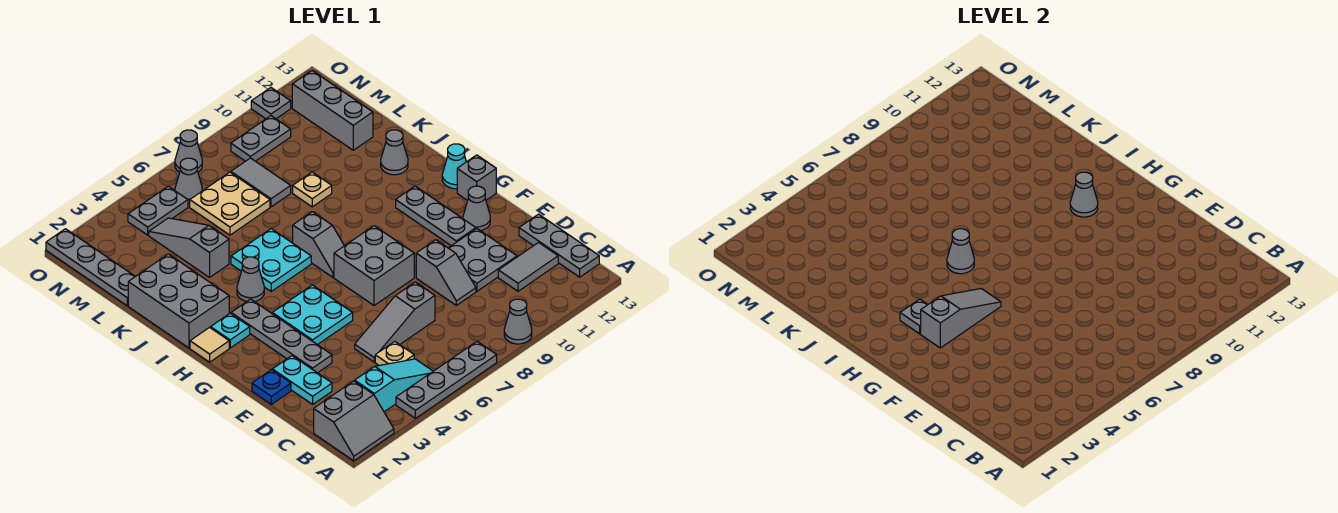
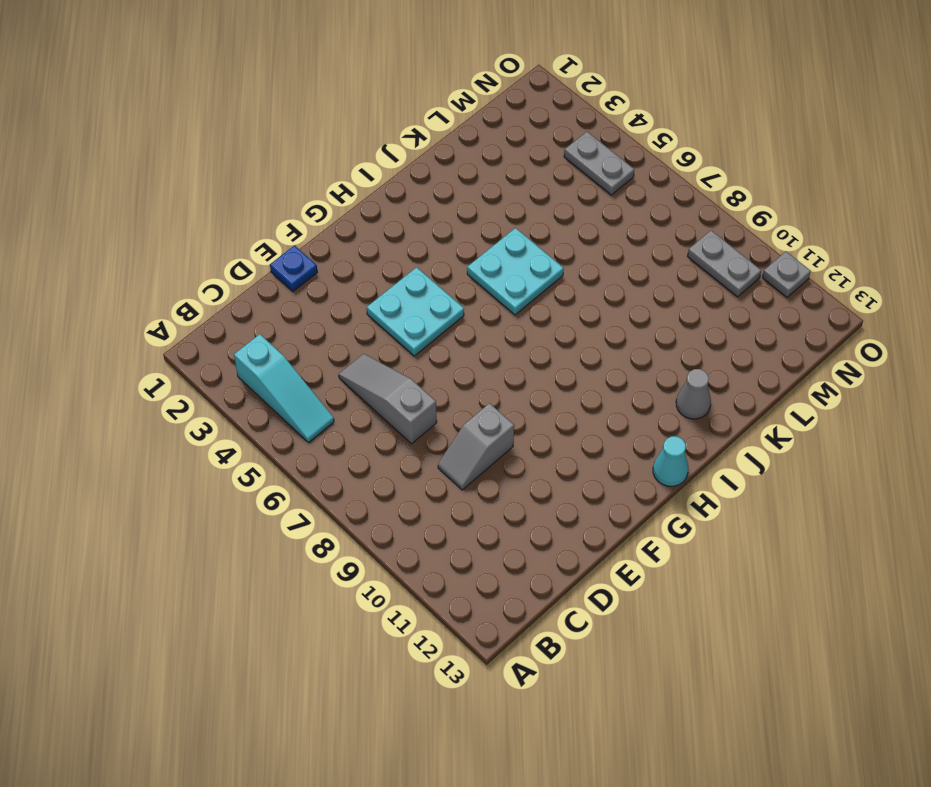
none -> grey slope A1:B2 level 1 top B
none -> grey plate A4:A7 level 1
none -> grey cone A9 level 1
none -> grey plate B13:D13 level 1

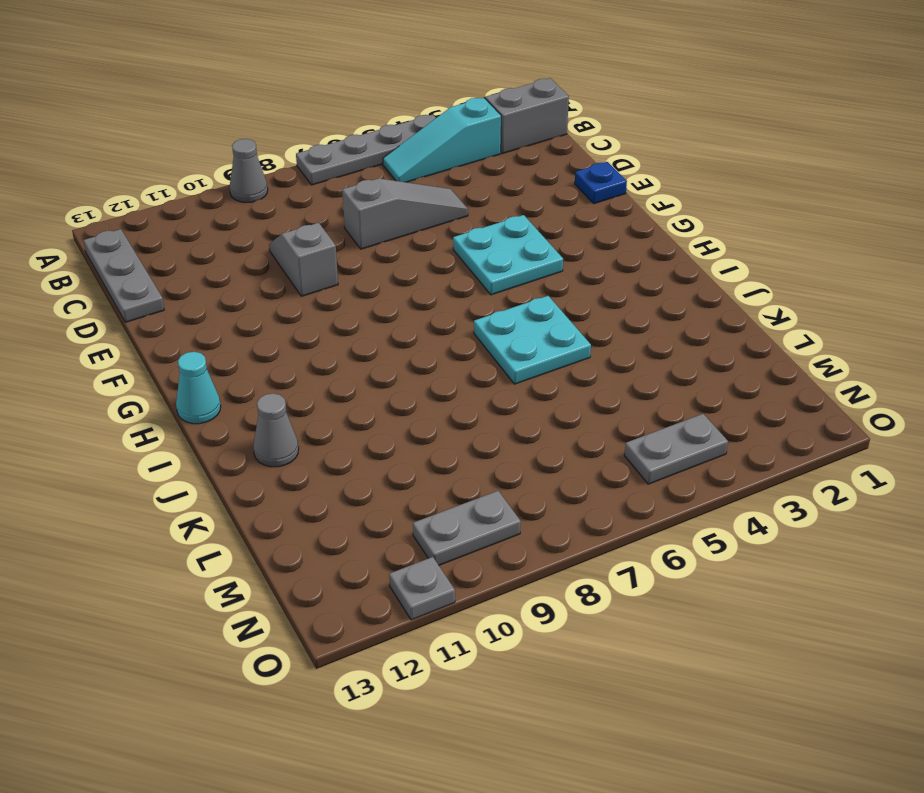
none -> tan plate C5 level 1
none -> grey tile C11:C12 level 1
none -> cyan plate D2:E2 level 1
none -> grey plate D10:E11 level 1

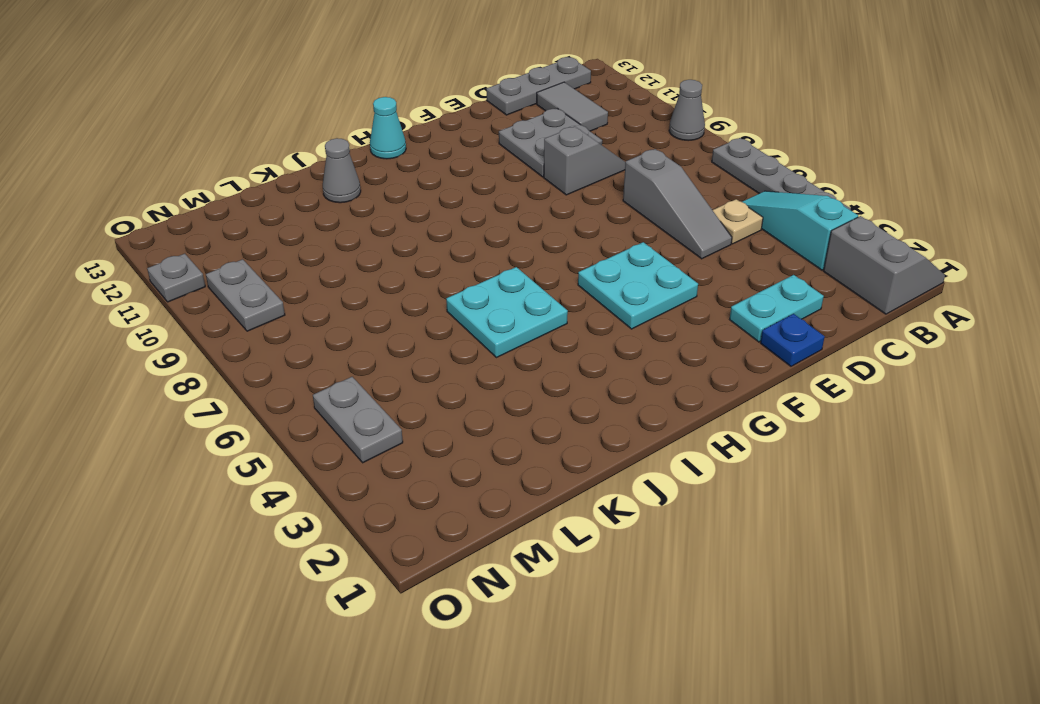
none -> grey plate E3:H3 level 1
none -> grey brick F7:G8 level 1
none -> grey plate F11:H11 level 1
none -> grey cone F12 level 1

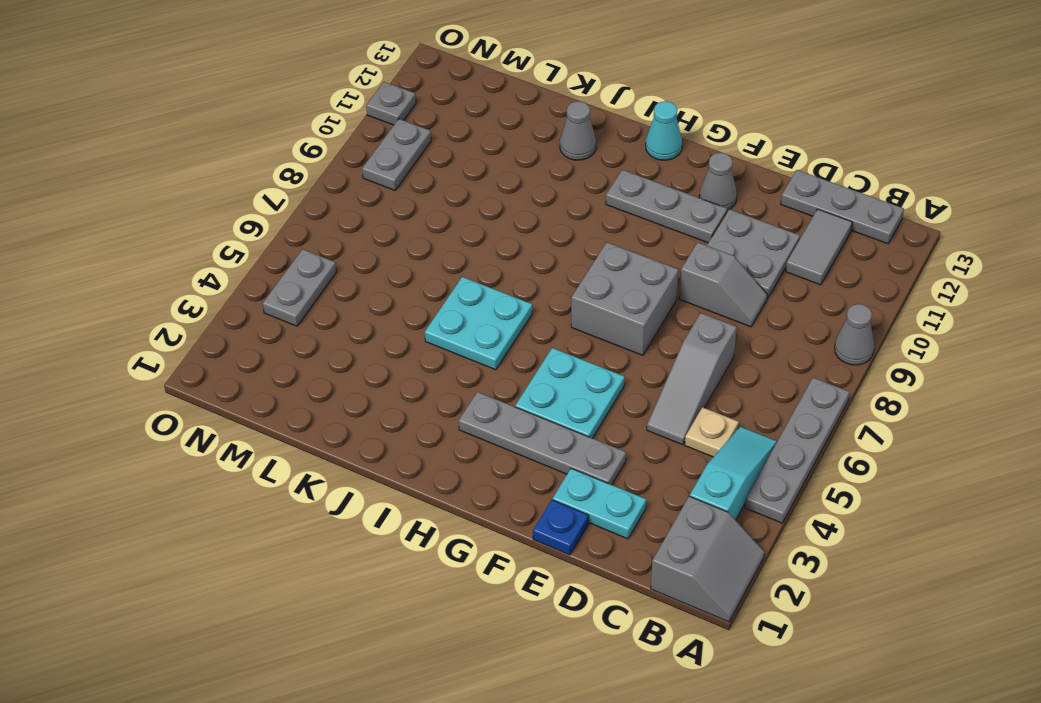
none -> grey brick G13 level 1
none -> tan tile H1 level 1
none -> cyan plate H2 level 1
none -> grey slope H7:I7 level 1 top I

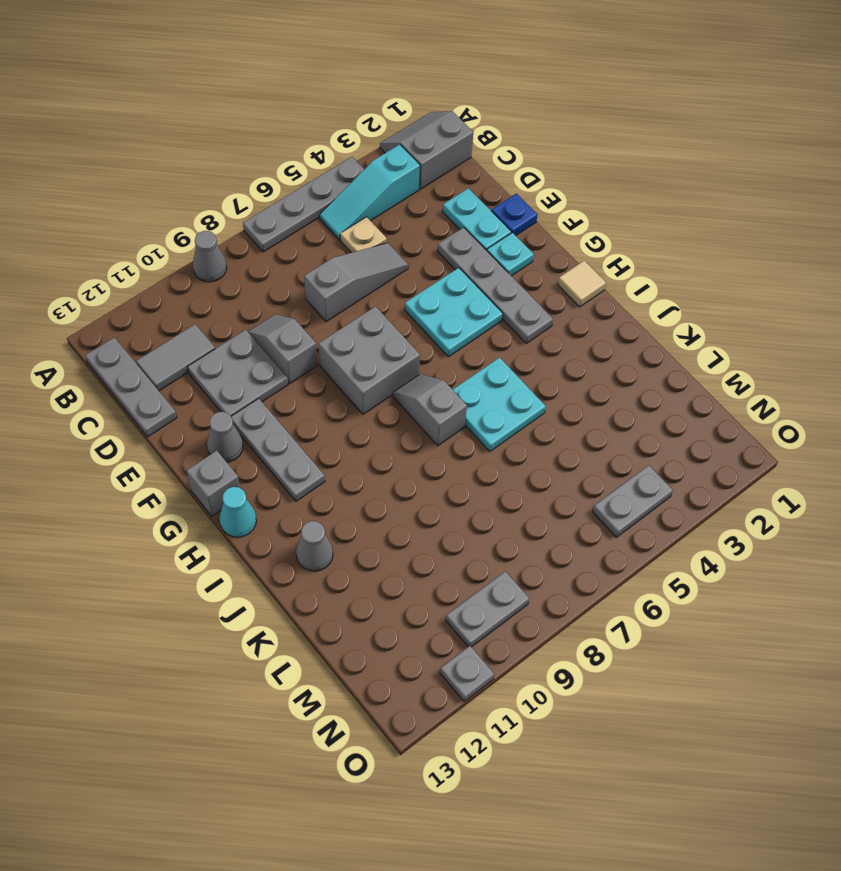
cyan plate F2 level 1 -> cyan plate H2 level 1
none -> grey brick I1:K2 level 1
none -> grey cone I4 level 1
none -> grey slope K4:M4 level 1 top K
none -> tan plate K9 level 1

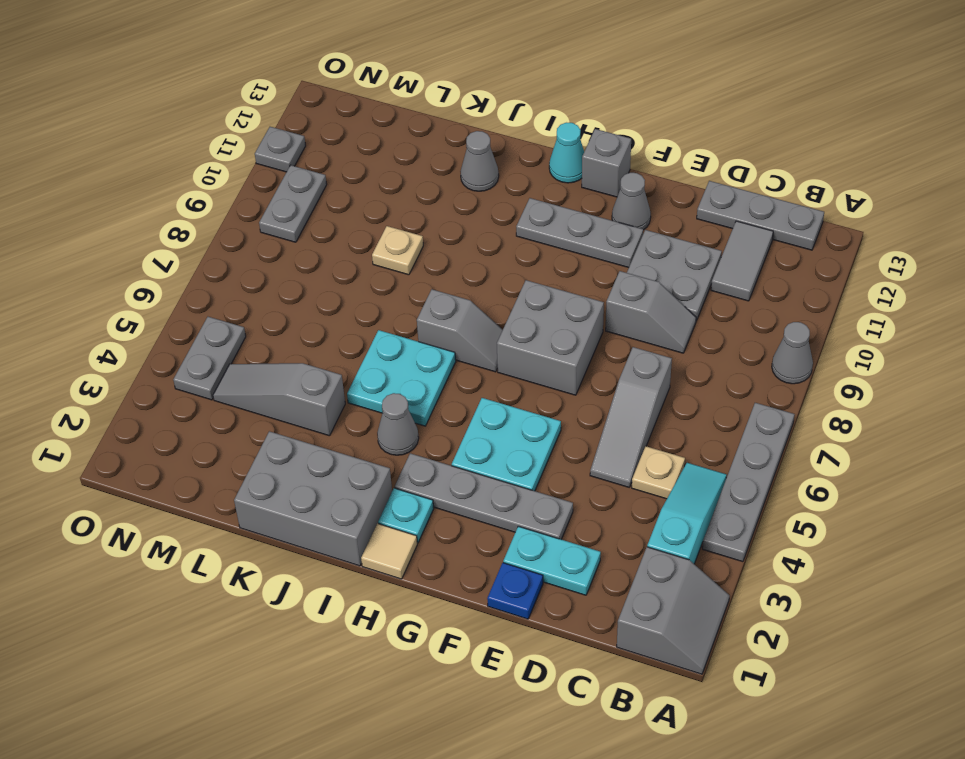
none -> grey plate L1:O1 level 1
none -> tan plate L6:M7 level 1
none -> grey tile L8:M8 level 1
none -> grey brick L12:N12 level 1

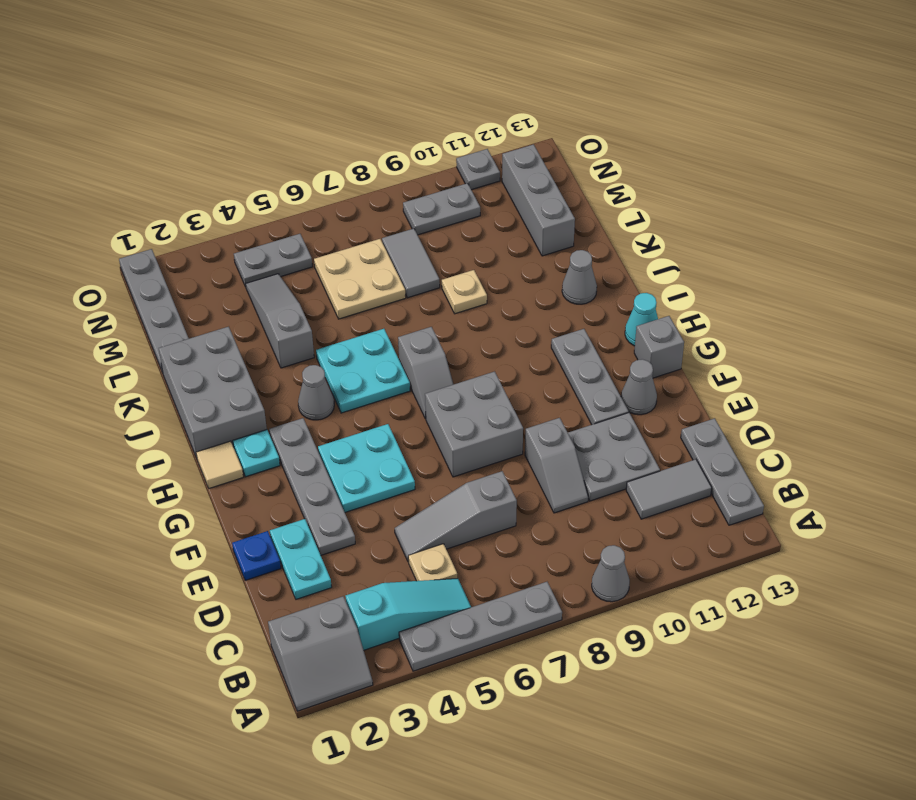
none -> grey cone N6 level 1
none -> grey cone O7 level 1
none -> grey slope G3:G5 level 2 top 3
none -> grey plate H3 level 2

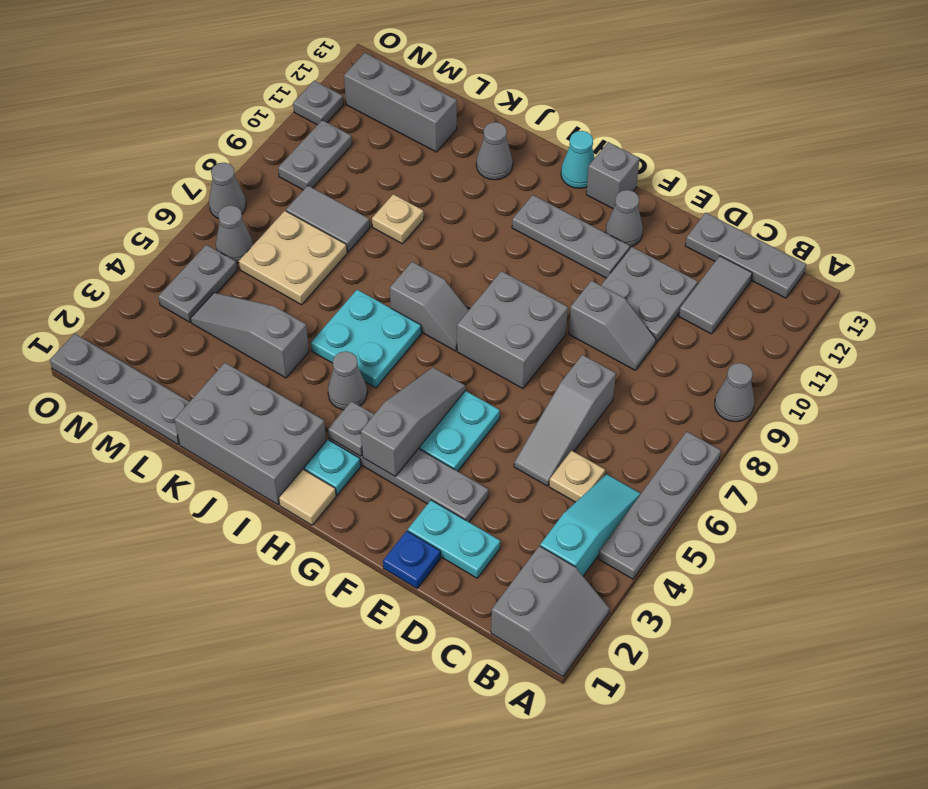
none -> grey cone H11 level 2
none -> grey cone I6 level 2

